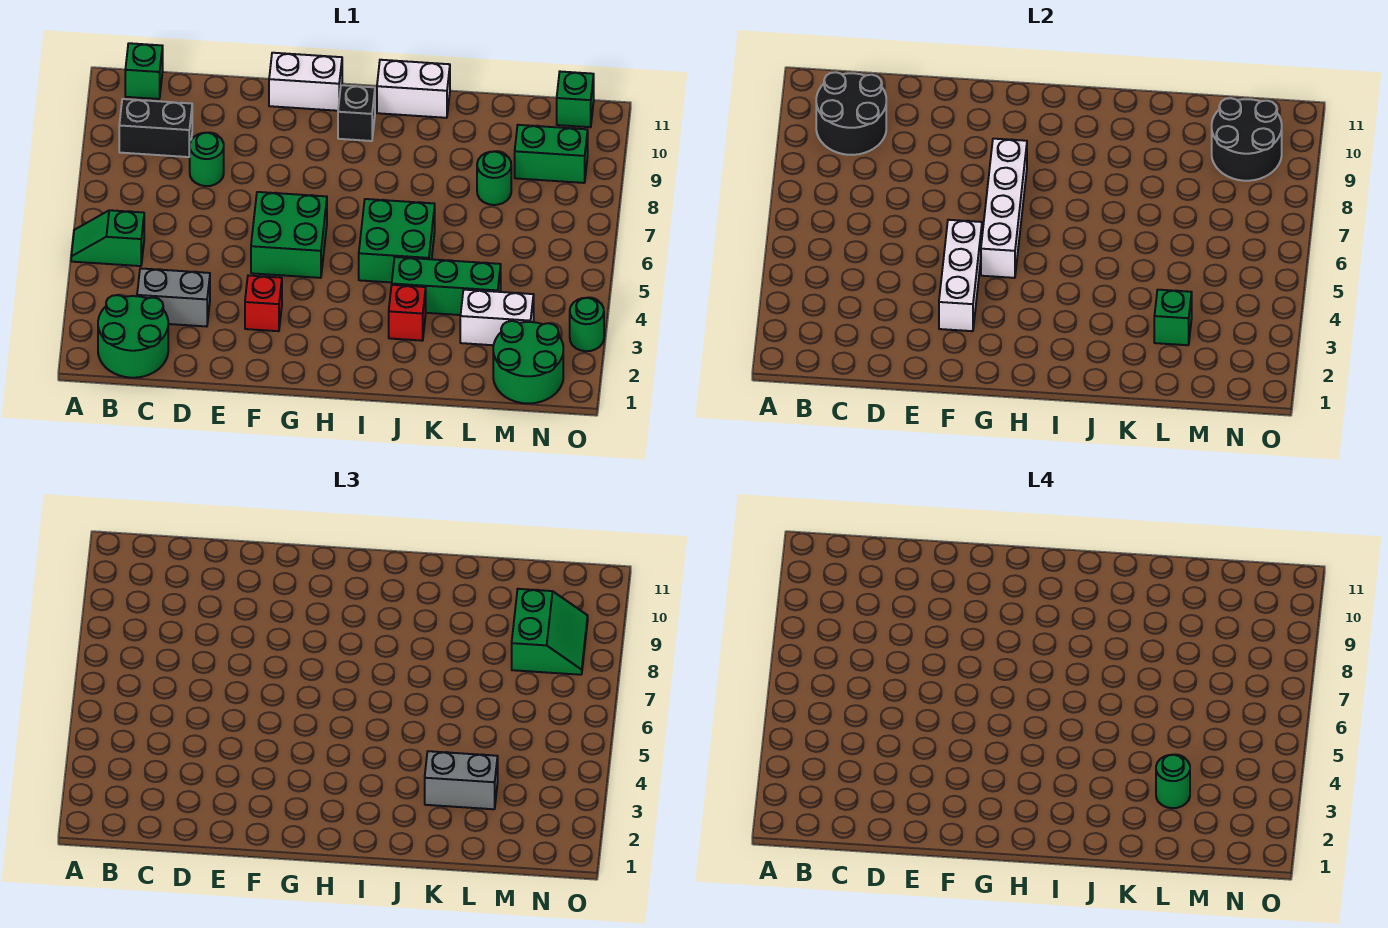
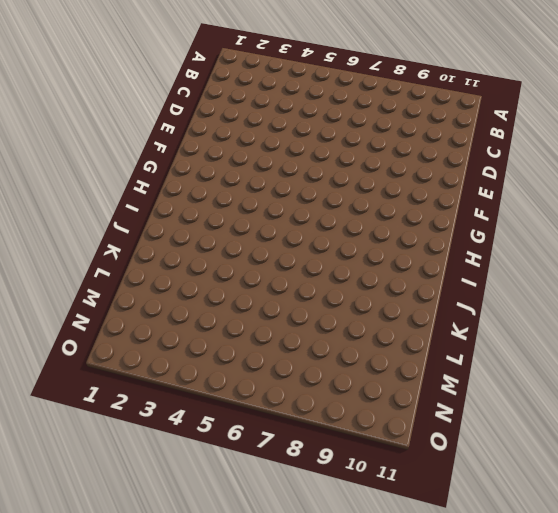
none -> green slope A5:B5 level 1 top B
none -> green round brick B1:C2 level 1
none -> black brick B9:C9 level 1

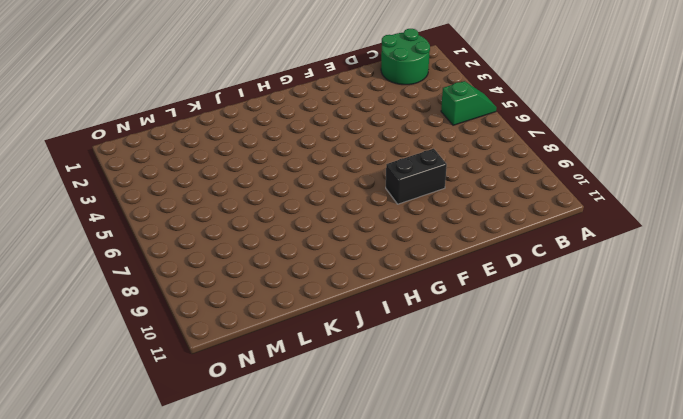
black brick E8:F8 level 1 -> black brick B9:C9 level 1
none -> green brick B11 level 1
none -> grey brick C3:D3 level 1
none -> green round brick D8 level 1

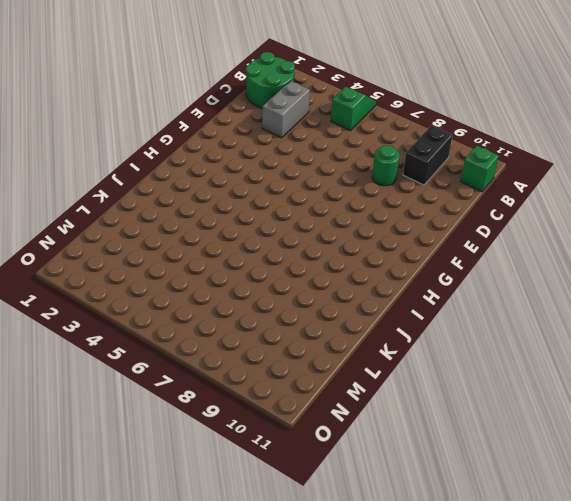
none -> red brick F3 level 1
none -> green brick F5:G6 level 1
none -> white brick F11:G11 level 1

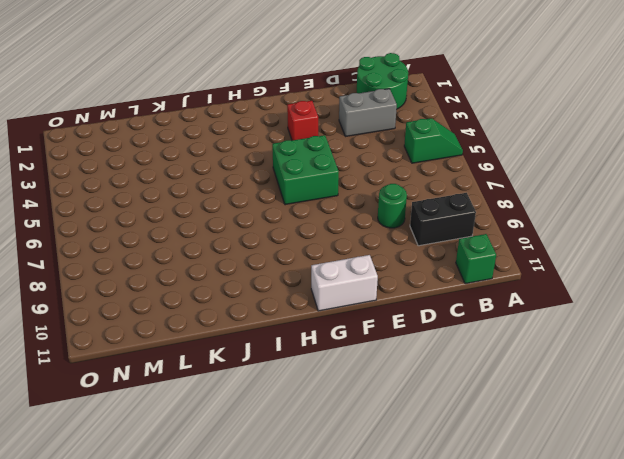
none -> black brick H10 level 1
none -> green brick I5:J6 level 1
none -> white brick I11:J11 level 1

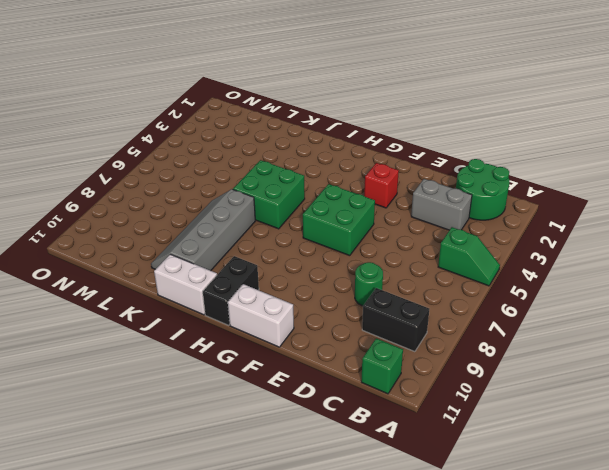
black brick H10:H11 level 1 -> black brick H10 level 1
grey slope J7:K10 level 1 top J -> none
none -> red brick J3 level 1
none -> green brick J4:L4 level 1
none -> white brick L3:M3 level 1

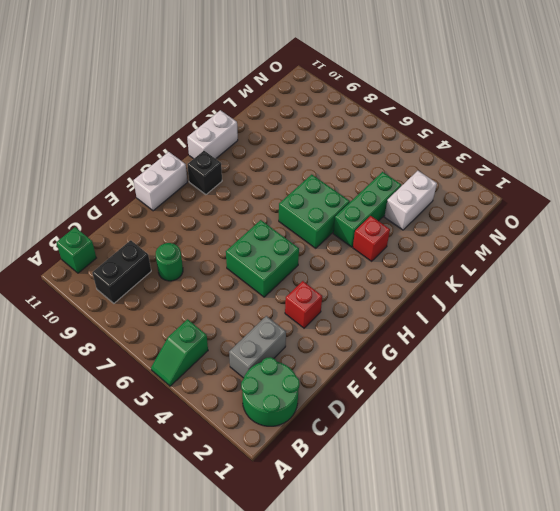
none -> green round brick L8 level 1
none -> green round brick M1:N2 level 1
none -> green brick M9:N9 level 1

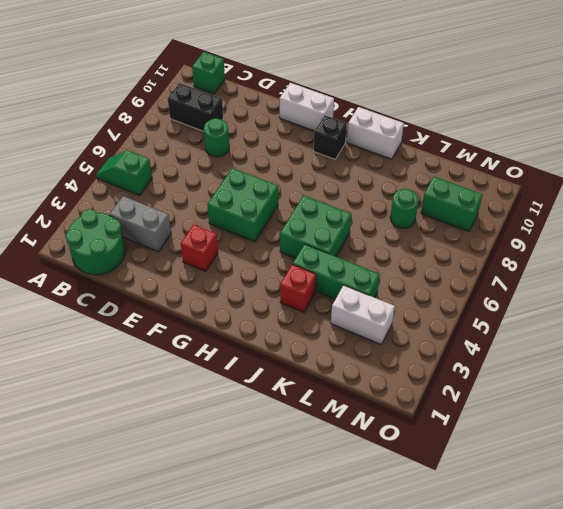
none -> green round brick M1:N2 level 1
none -> green brick N11 level 1
none -> green round brick O3 level 1

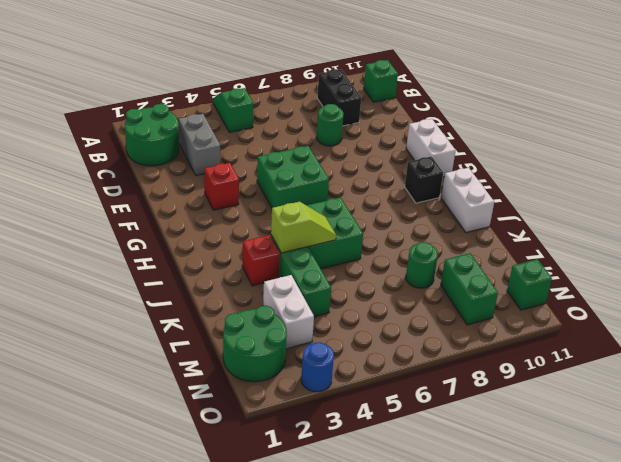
lime slope J4:J5 level 2 top 4 -> none
blue round brick O3 level 1 -> green round brick O3 level 1
none -> black round brick B9:C10 level 2
none -> white brick F3:F5 level 2
none -> white brick G5:G8 level 2

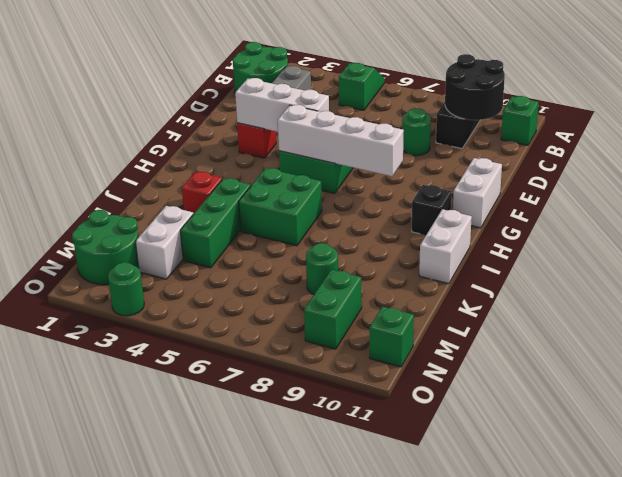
none -> green brick L3 level 2
none -> black round brick M9:N10 level 2
none -> grey brick K3:L3 level 3

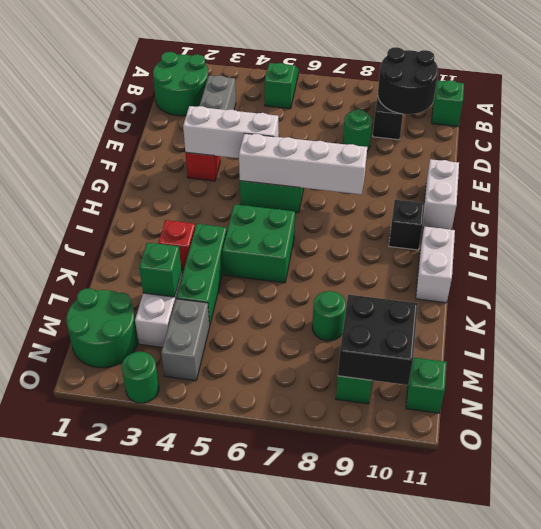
grey brick M4:N4 level 1 -> grey brick K3:L3 level 3
black brick M9:N10 level 2 -> black round brick M9:N10 level 2
none -> green slope M8:N9 level 3 top M
none -> green round brick L3 level 4

